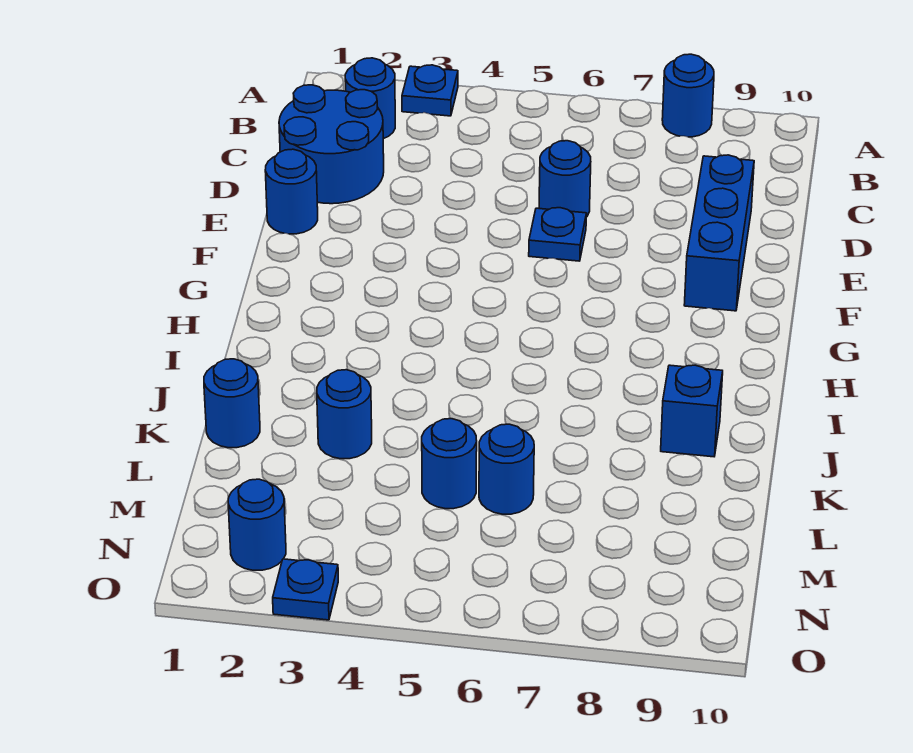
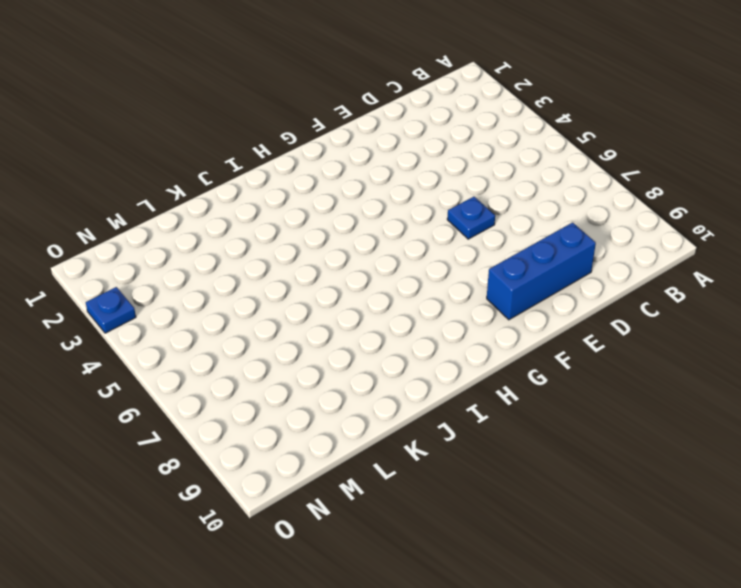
none -> blue plate A3 level 1
none -> blue round brick A8 level 1
none -> blue round brick B2 level 1

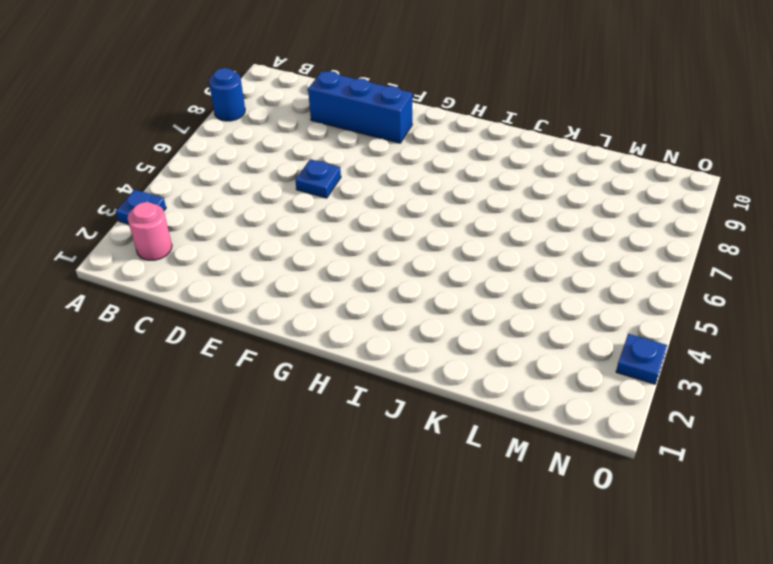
pink round brick B2 level 1 -> blue round brick B2 level 1
none -> blue round brick C1:D2 level 1
none -> blue round brick D6 level 1
none -> blue round brick E1 level 1

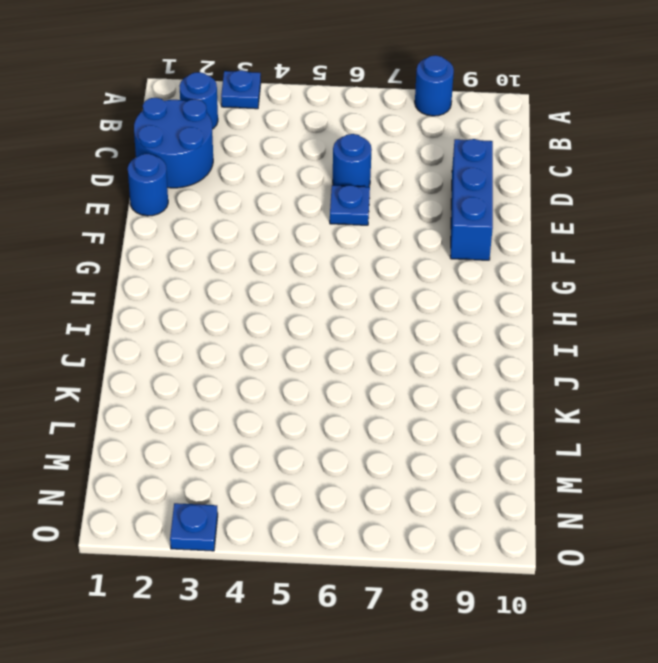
none -> blue brick J9 level 1
none -> blue round brick K1 level 1
none -> blue round brick K3 level 1

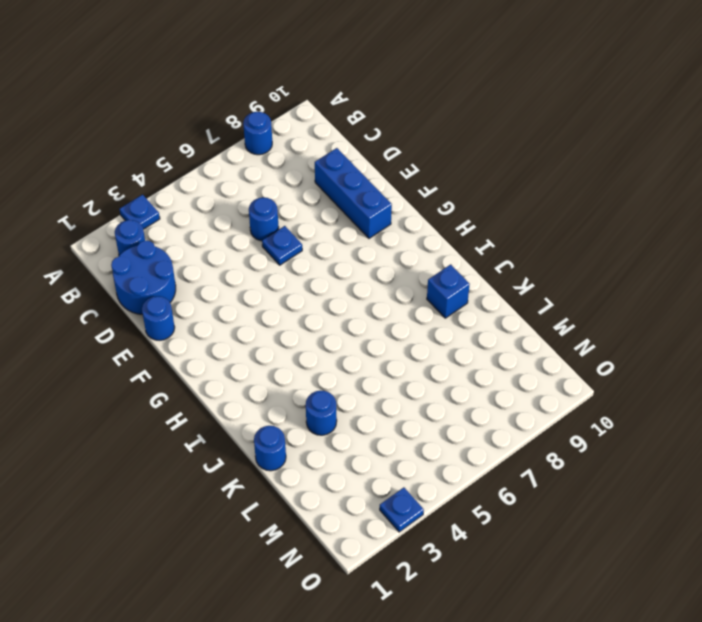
none -> blue round brick L5 level 1
none -> blue round brick L6 level 1
none -> blue round brick N2 level 1

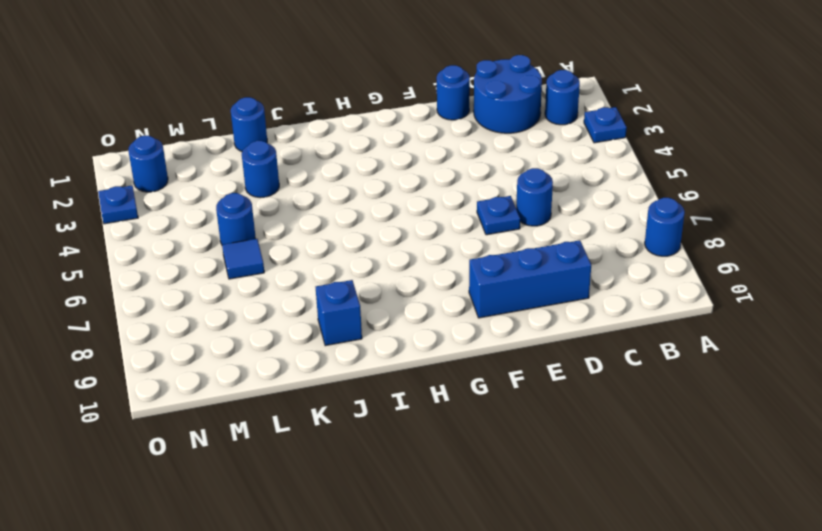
blue tile L6 level 1 -> blue round brick L6 level 1

